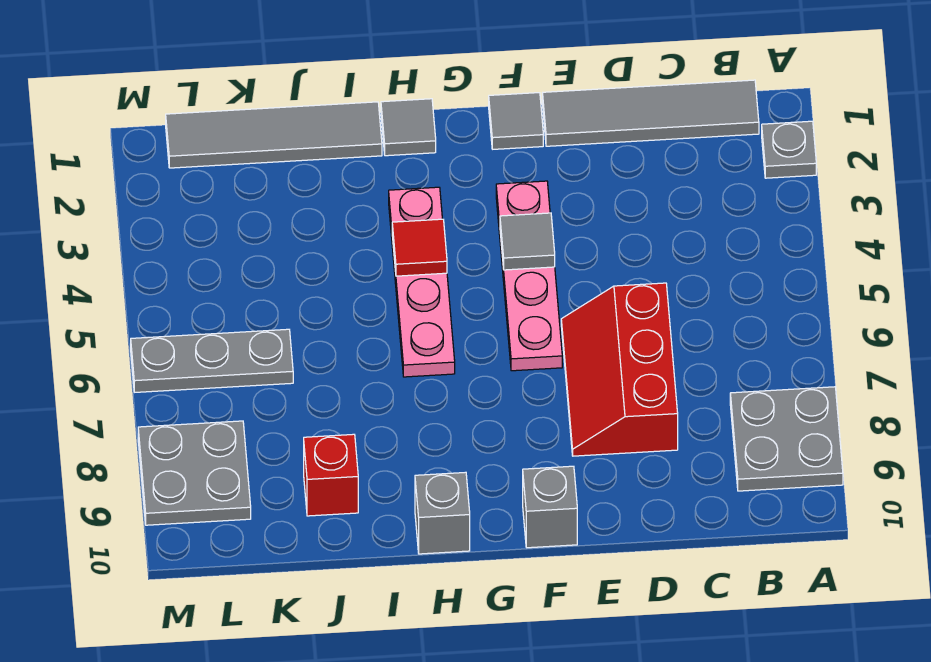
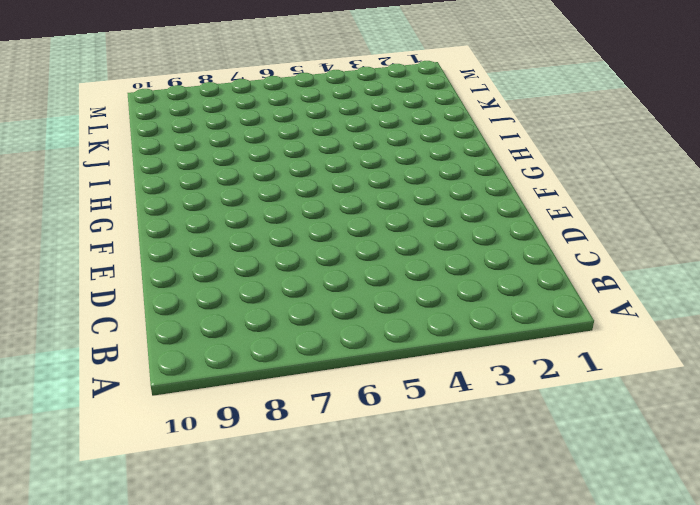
none -> grey plate A2 level 1
none -> grey plate A8:B9 level 1
none -> grey tile B1:E1 level 1

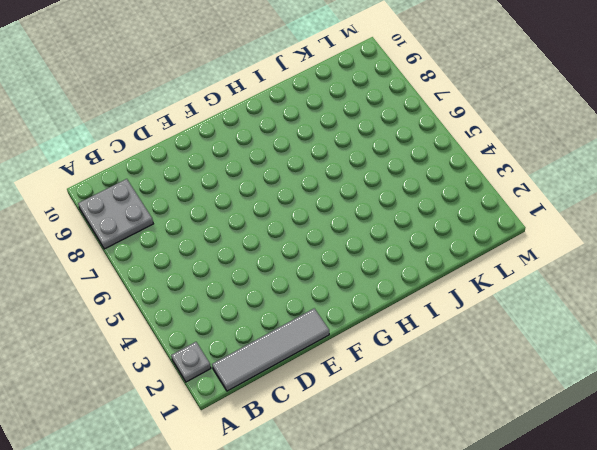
none -> red slope D6:E8 level 1 top D
none -> grey tile F1 level 1
none -> pink plate F3:F6 level 1

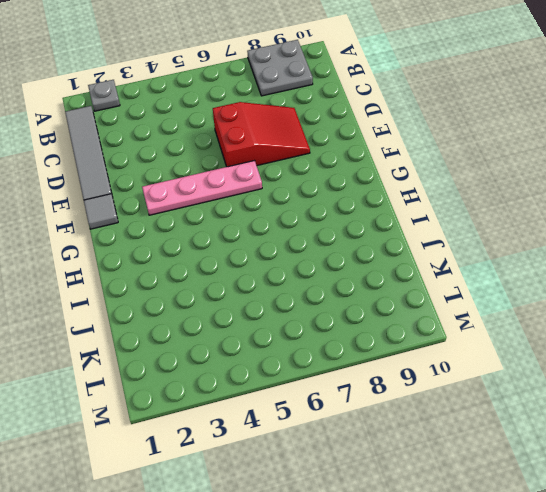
red slope D6:E8 level 1 top 6 -> red slope D6:E8 level 1 top D
none -> grey brick F10 level 1
none -> grey tile H1 level 1
none -> pink plate H3:H6 level 1

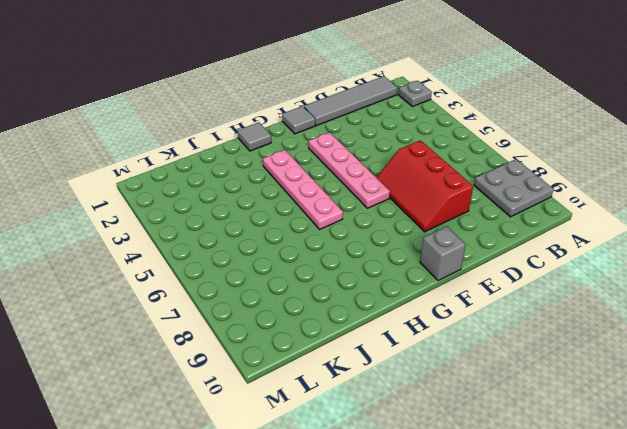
none -> grey brick H10 level 1
none -> grey tile I1:L1 level 1
none -> red brick J9 level 1

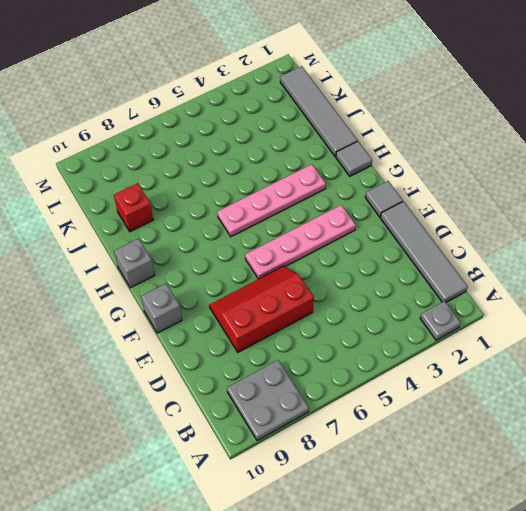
none -> grey plate K6:M6 level 1
none -> grey plate L8:M9 level 1
none -> grey tile F4 level 2

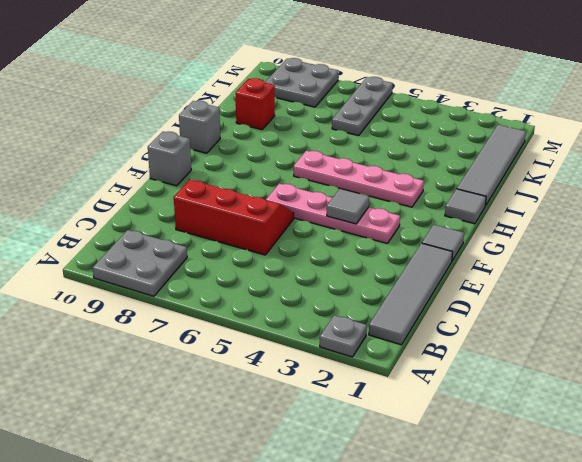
none -> red tile H4 level 2

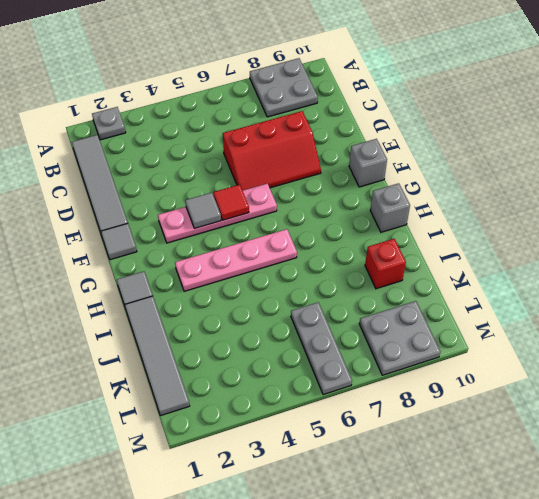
red tile F5 level 2 -> red tile H4 level 2

